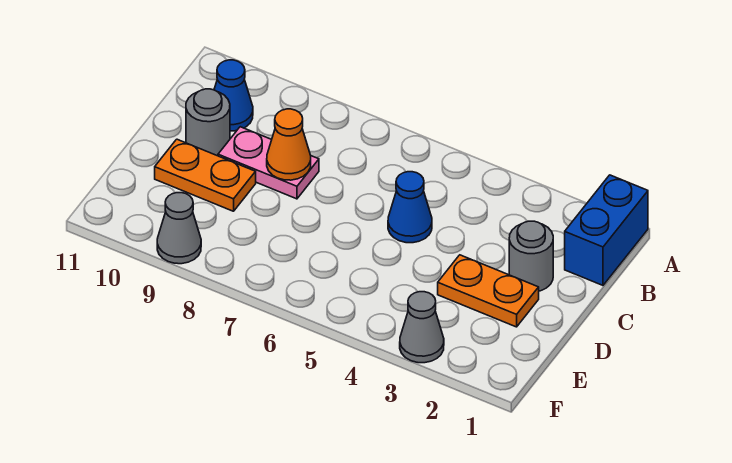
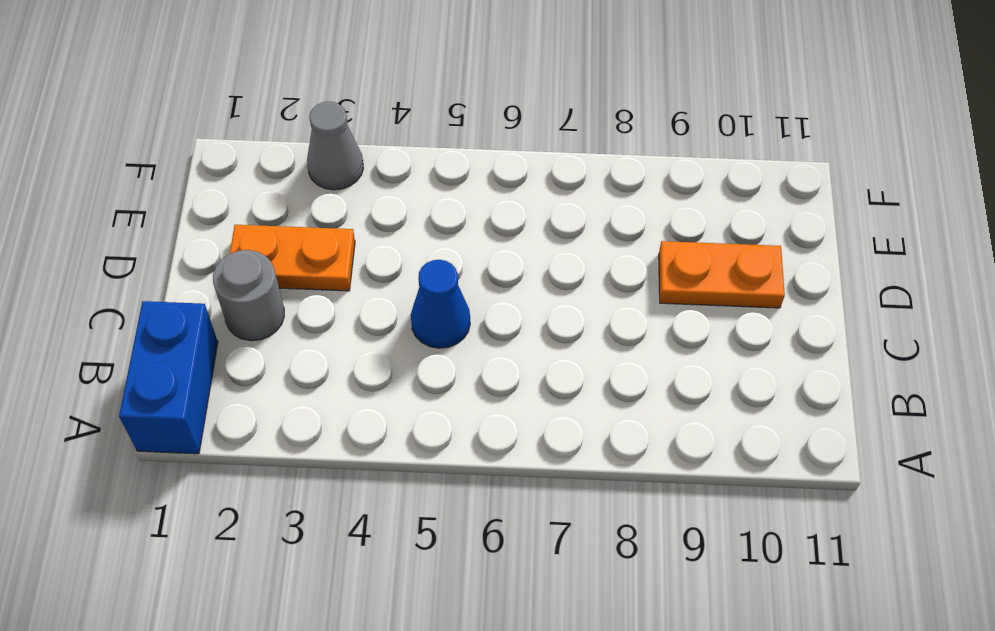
none -> blue cone B10 level 1
none -> pink plate C8:C9 level 1

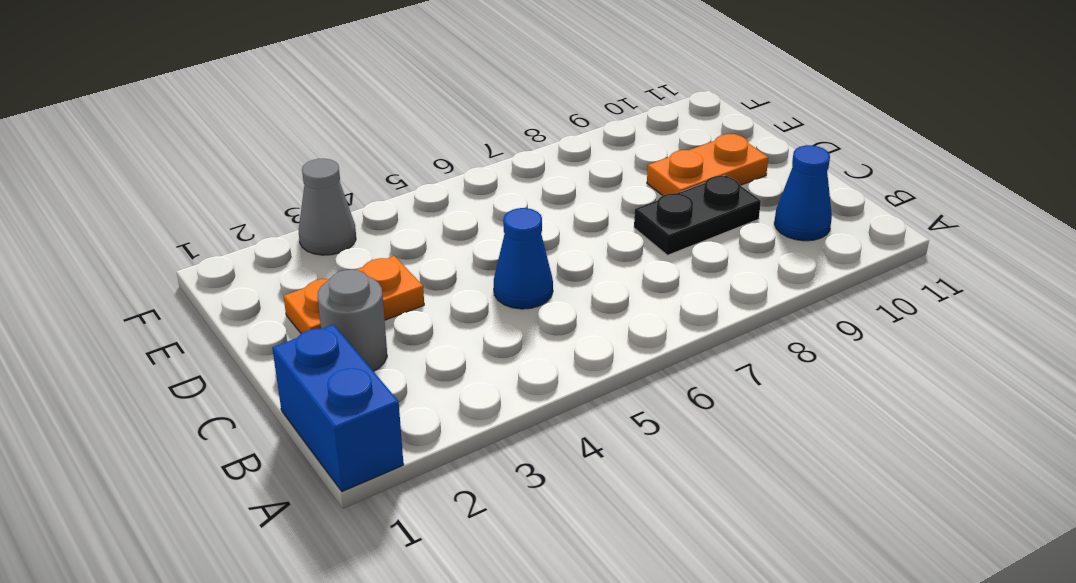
black plate C8:C9 level 1 -> pink plate C8:C9 level 1
none -> grey round brick C10 level 1
none -> grey cone F9 level 1

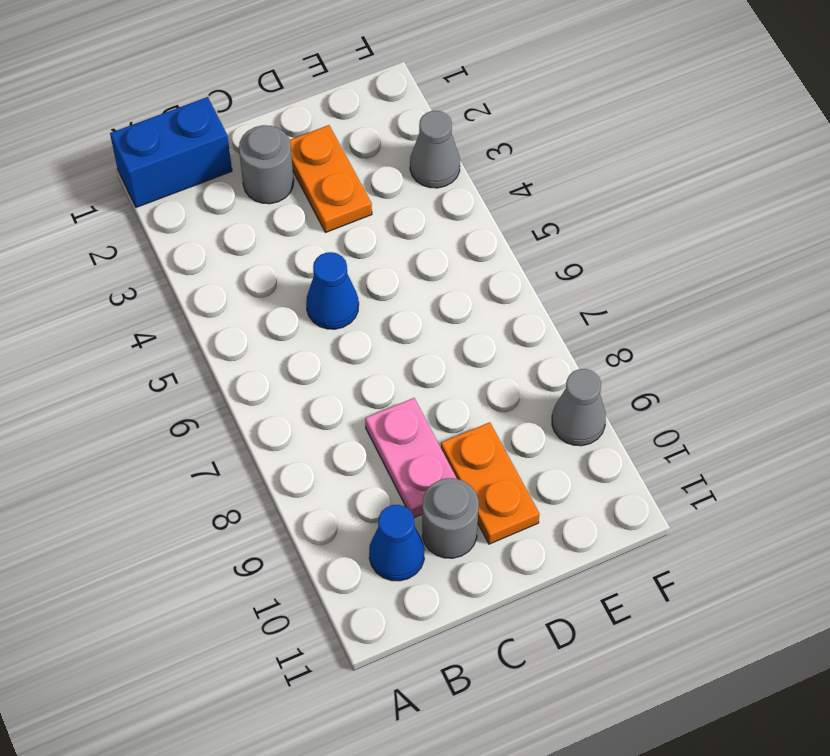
none -> orange cone C8 level 2

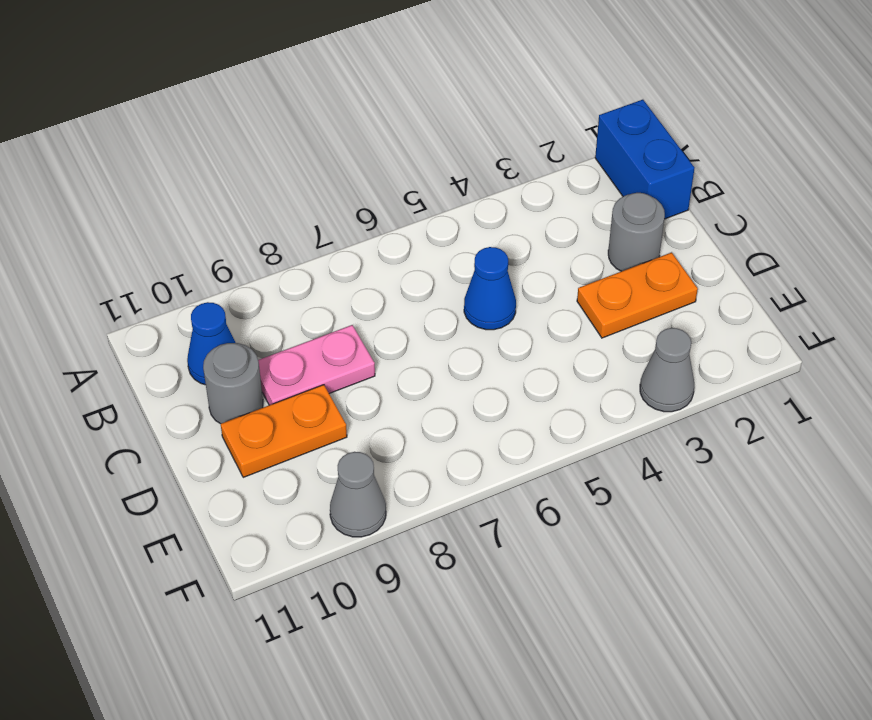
none -> orange cone C8 level 2

